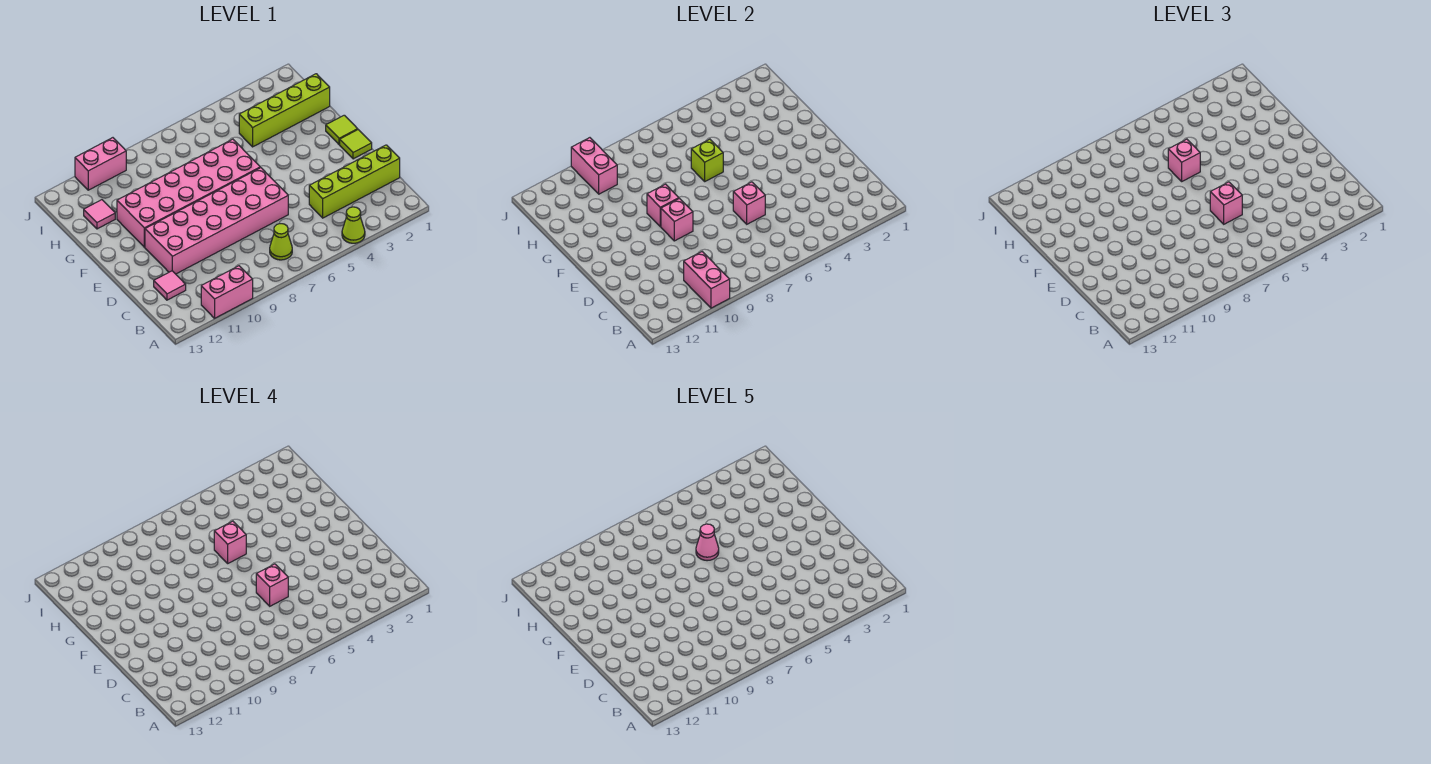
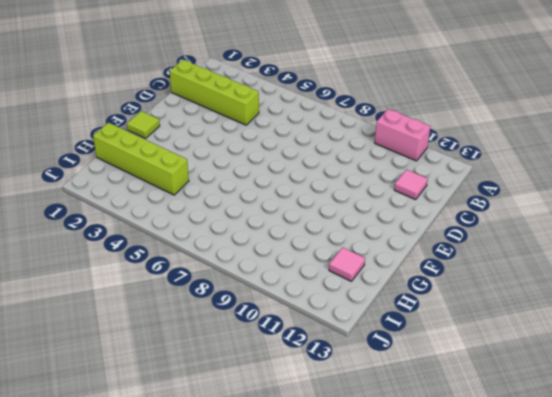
none -> lime cone A4 level 1
none -> lime cone B7 level 1
none -> pink brick D6:E11 level 1

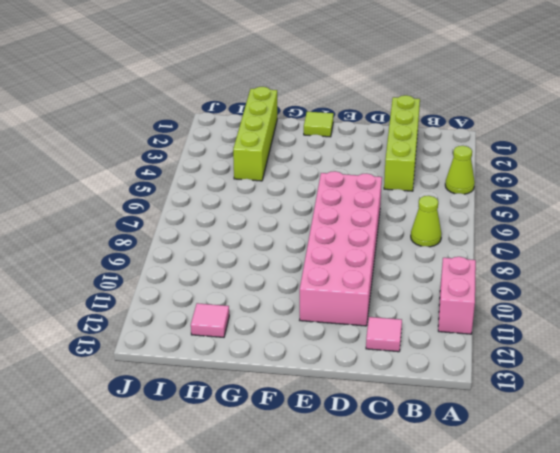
none -> lime tile E1 level 1
none -> pink brick F6:G11 level 1
none -> pink brick J10:J11 level 1

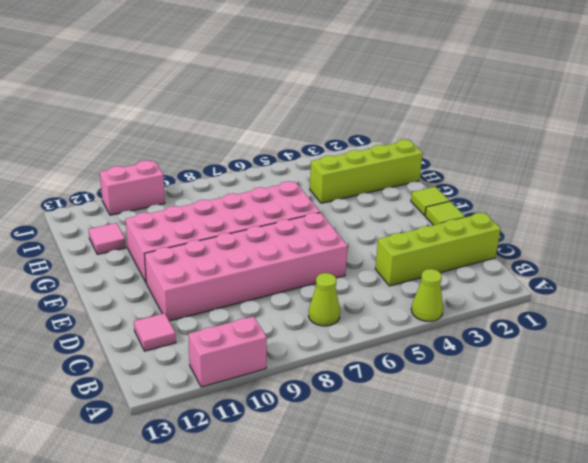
none -> pink brick A10:B10 level 2
none -> pink brick D6 level 2
none -> pink brick E9 level 2

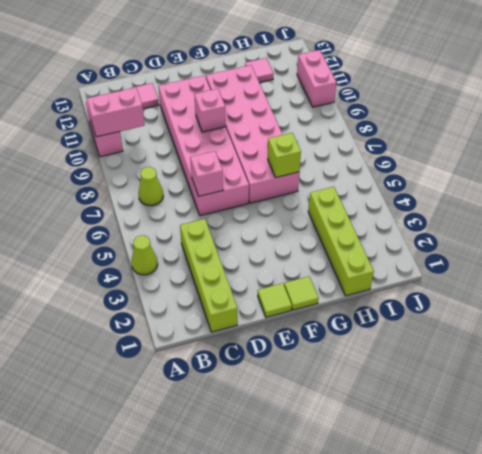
none -> pink brick F9 level 2
none -> pink brick I10:J10 level 2
none -> pink brick D6 level 3

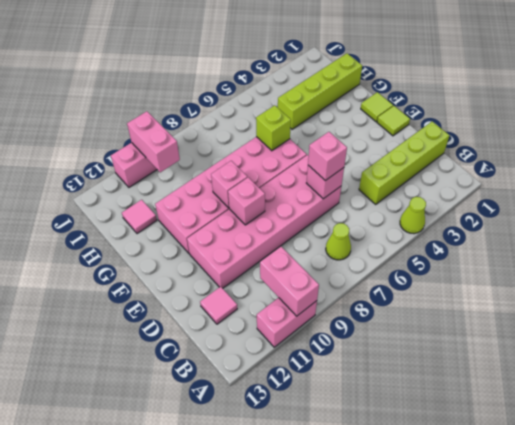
none -> pink brick G6 level 3
none -> pink brick D6 level 4
none -> pink brick G6 level 4

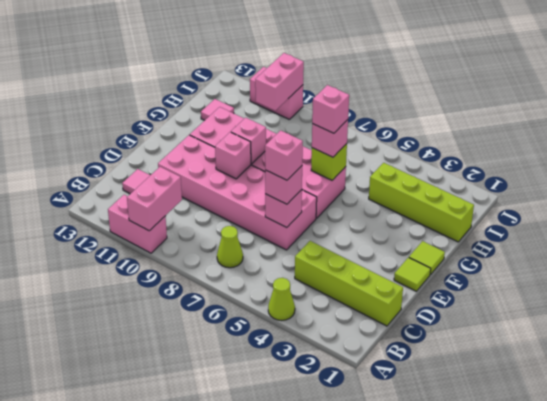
none -> pink cone G6 level 5

